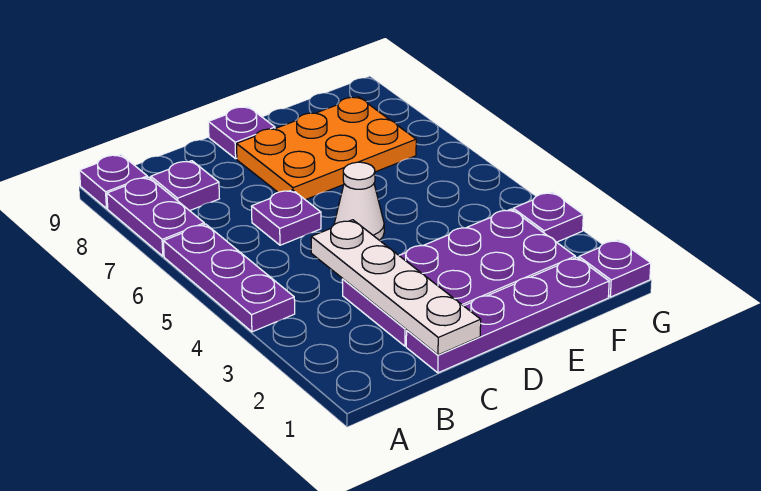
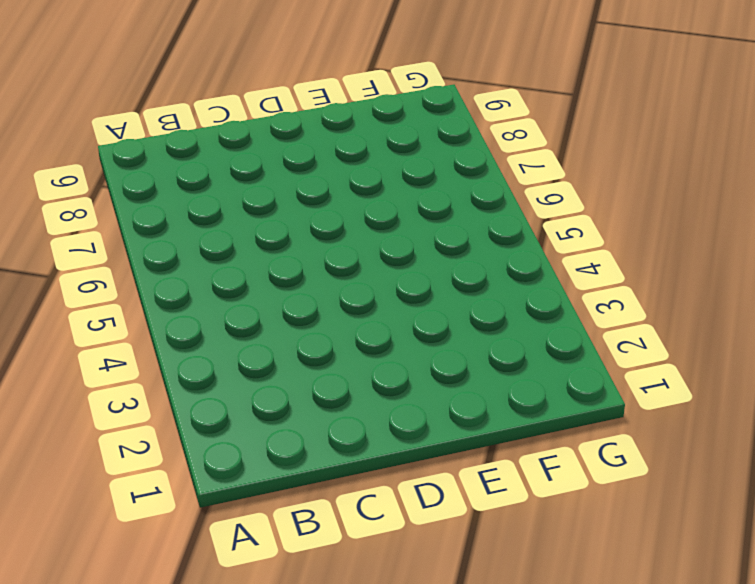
none -> purple plate A4:A6 level 1
none -> purple plate A7:A8 level 1
none -> purple plate A9 level 1

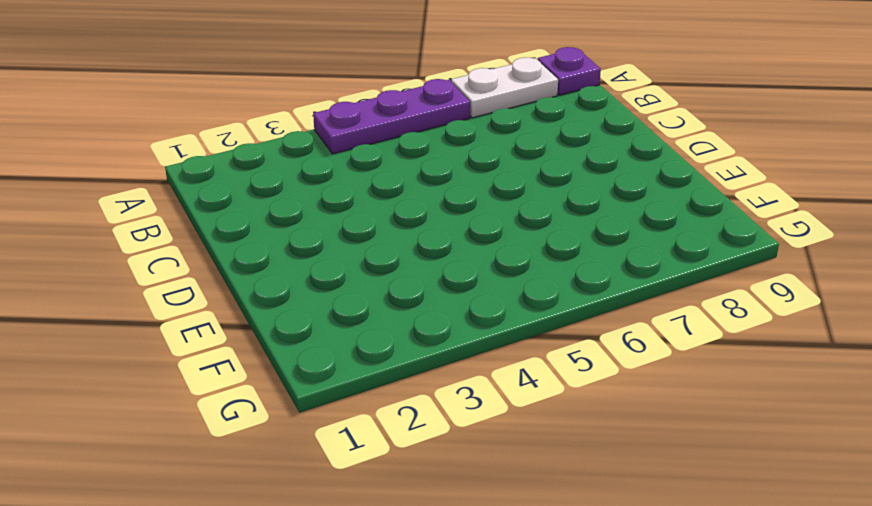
white plate A7:A8 level 1 -> purple plate A7:A8 level 1
none -> purple plate B8 level 1
none -> purple plate C1:F1 level 1
none -> purple plate C2:F3 level 1

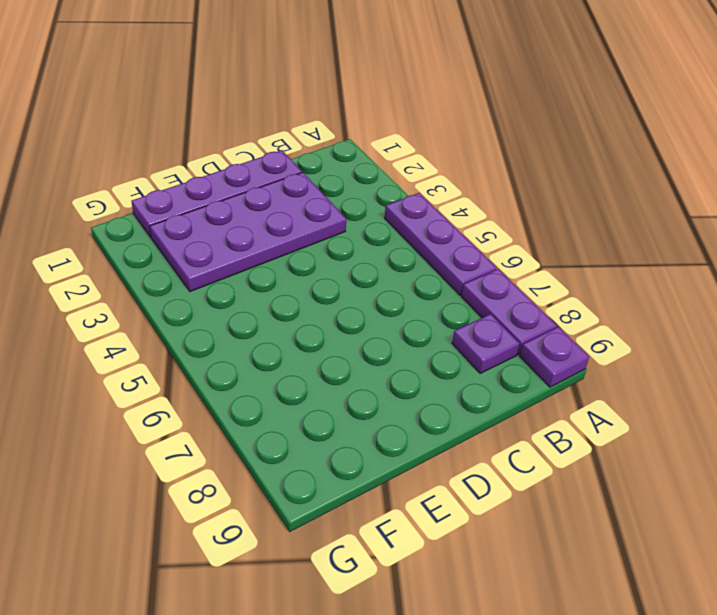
none -> purple plate C6 level 1
none -> white cone D5 level 1
none -> orange plate D7:F8 level 1

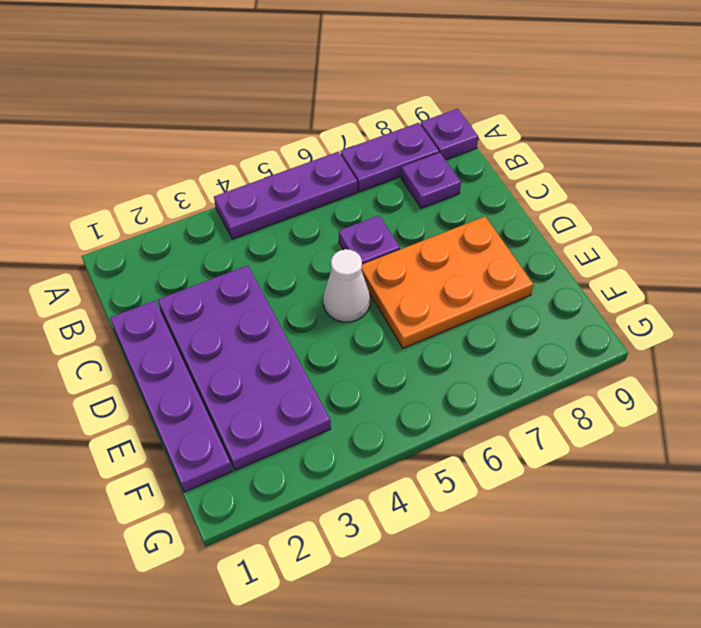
orange plate D6:E8 level 1 -> orange plate D7:F8 level 1
none -> purple plate D9 level 1
none -> purple plate G1 level 1
none -> purple plate G3 level 1

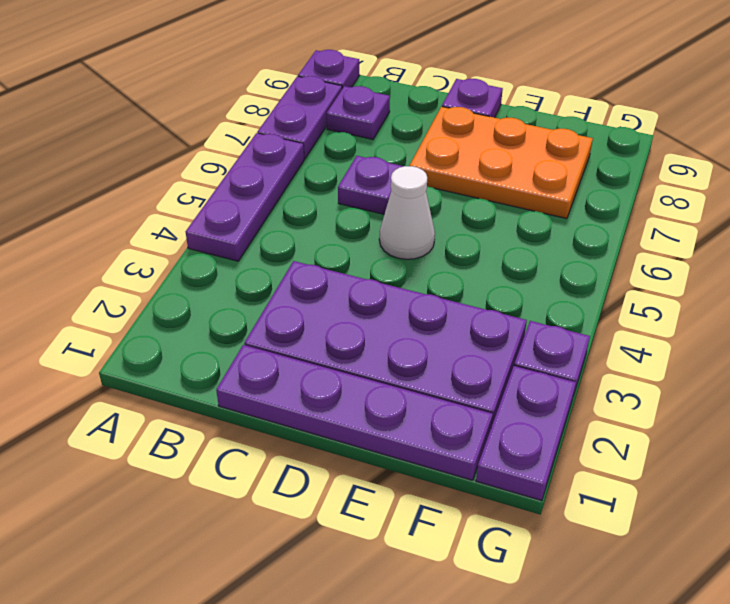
purple plate G1:G2 level 1 -> purple plate G1 level 1
none -> white plate C1:C4 level 2

